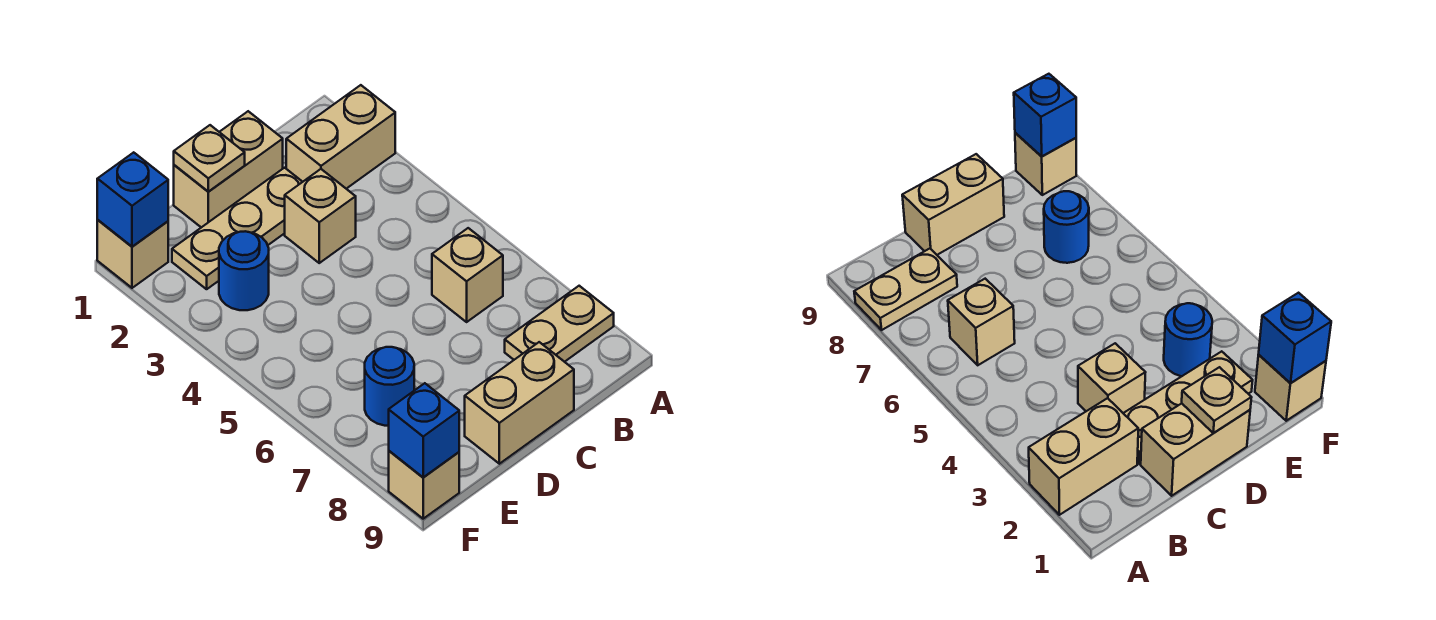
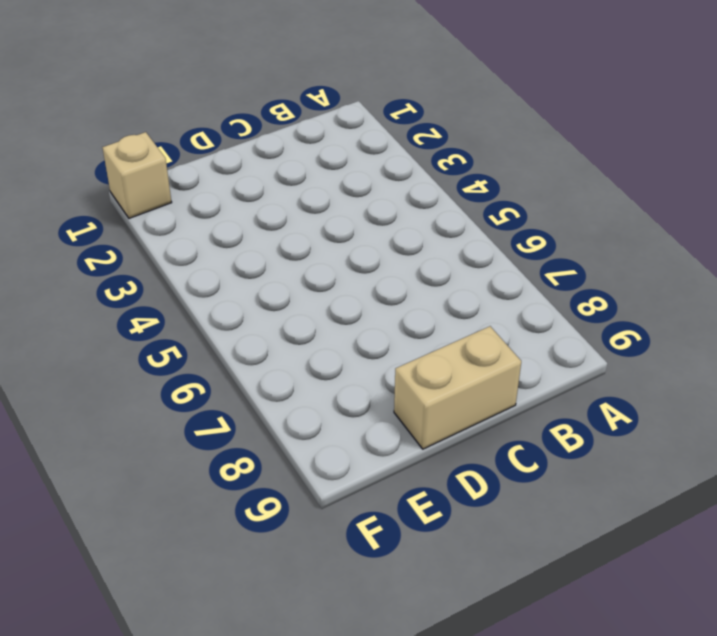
none -> tan brick A2:B2 level 1
none -> tan plate A8:B8 level 1
none -> tan brick B6 level 1

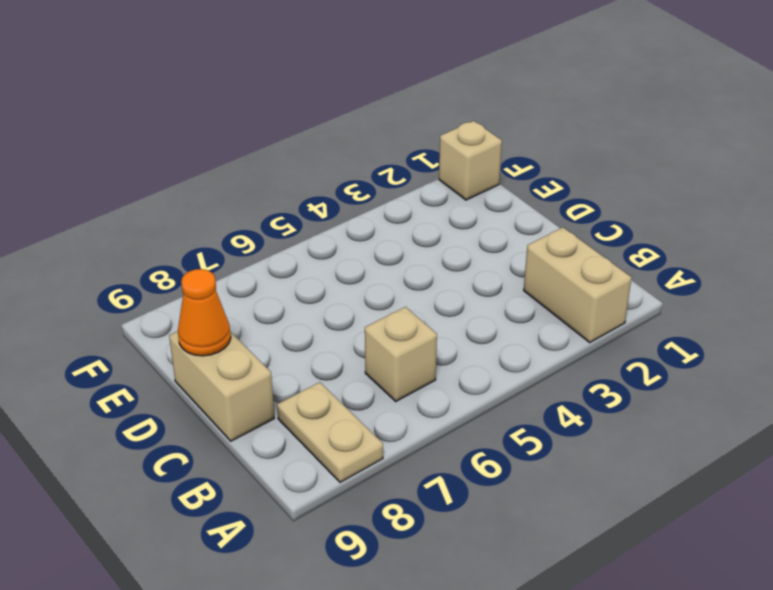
orange cone D9 level 2 -> none
none -> tan brick C1:D1 level 1
none -> tan plate C2:E2 level 1
none -> tan brick C3 level 1

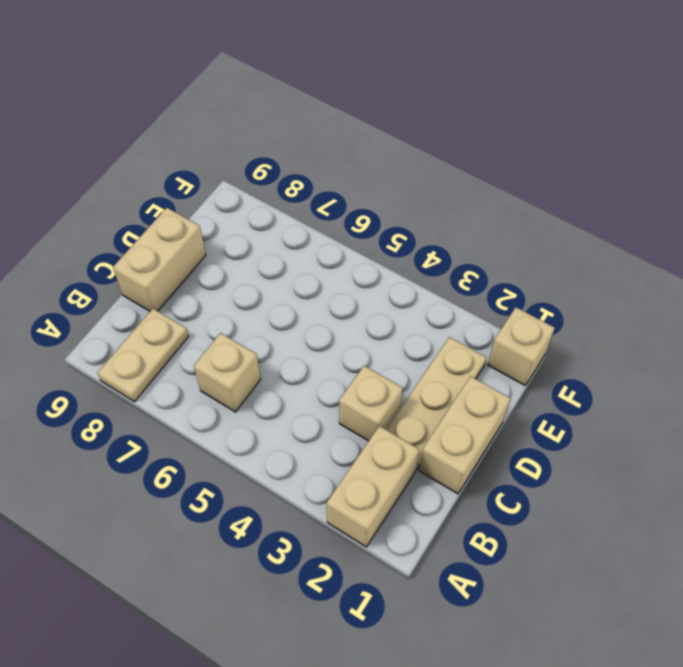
none -> blue round brick E3 level 1
none -> blue round brick E7 level 1
none -> tan brick F9 level 1

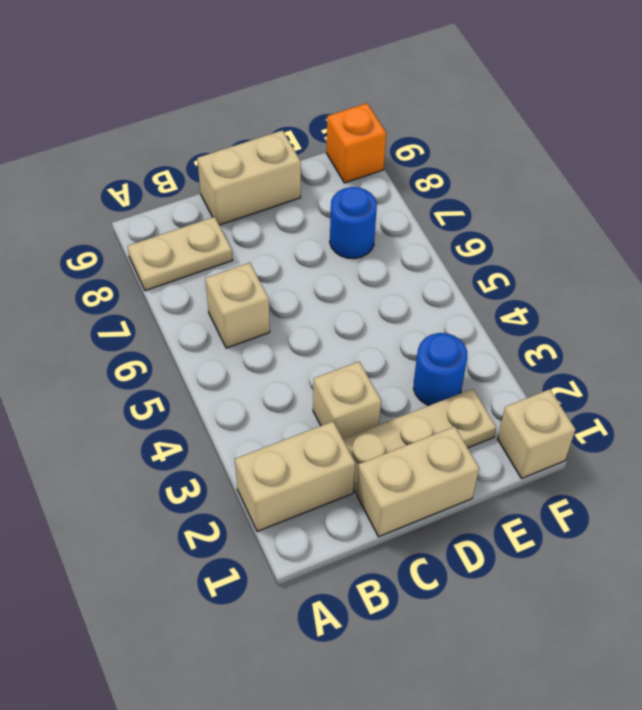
orange brick F9 level 1 -> tan brick F9 level 1
none -> tan plate D1 level 2
none -> blue brick F1 level 2
none -> blue brick F9 level 2

